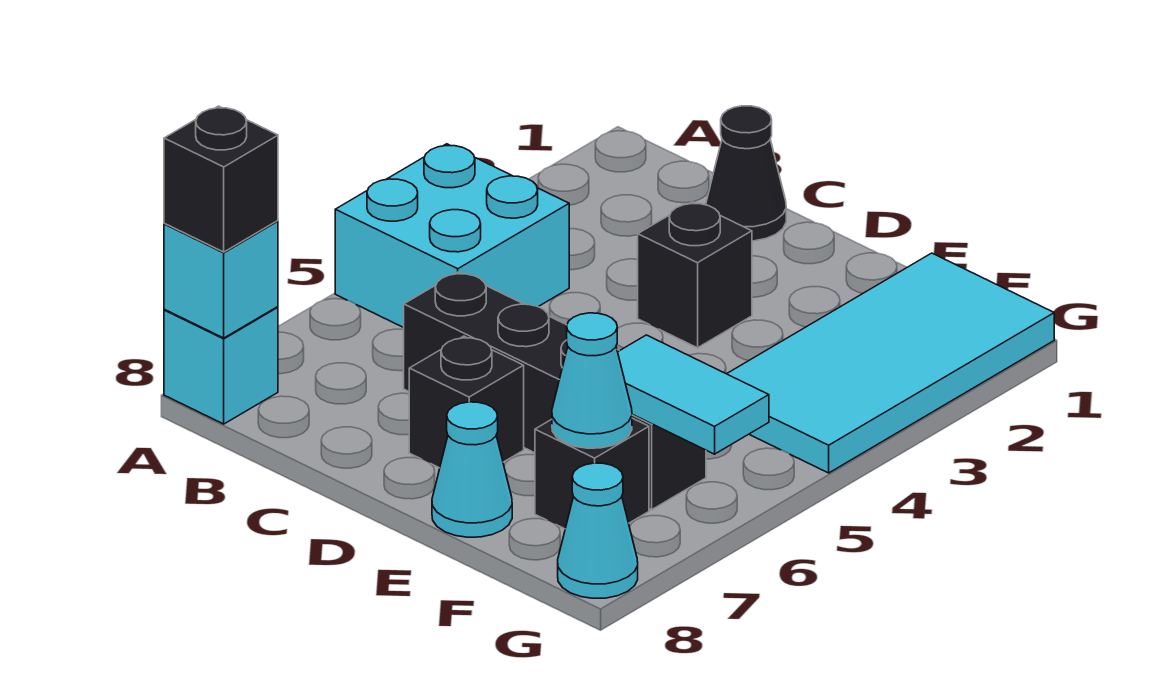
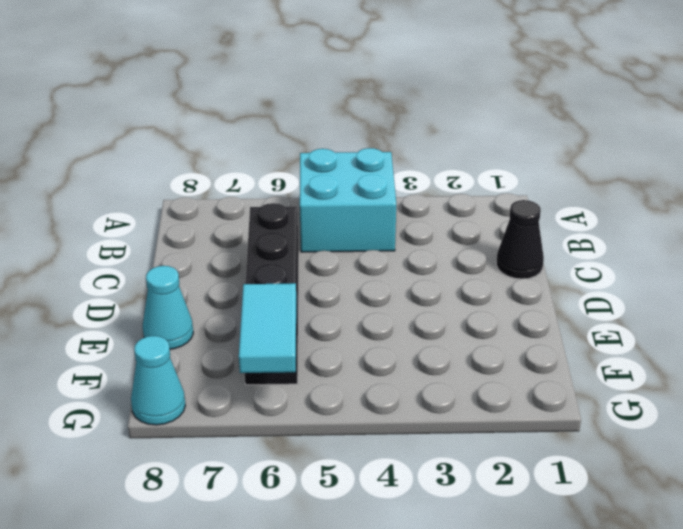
none -> cyan brick A8 level 1
none -> black brick D3 level 1
none -> black brick D7 level 1

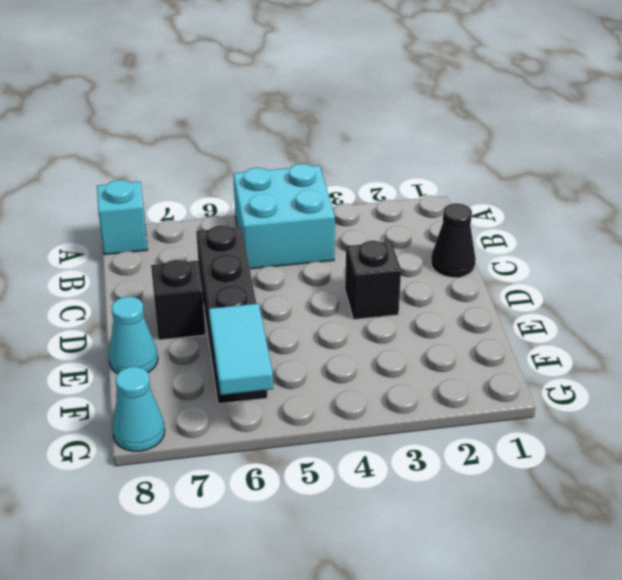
none -> cyan tile F1:G4 level 1
none -> black brick F7 level 1
none -> cyan brick A8 level 2

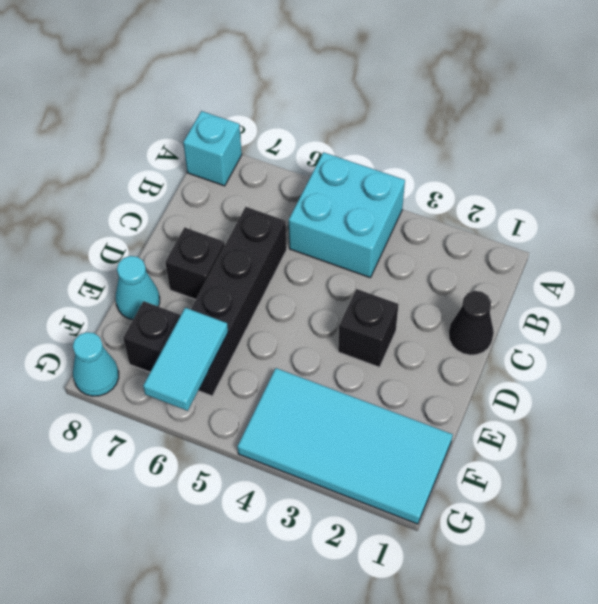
none -> cyan brick A8 level 2
none -> cyan cone F7 level 2
none -> black brick A8 level 3

